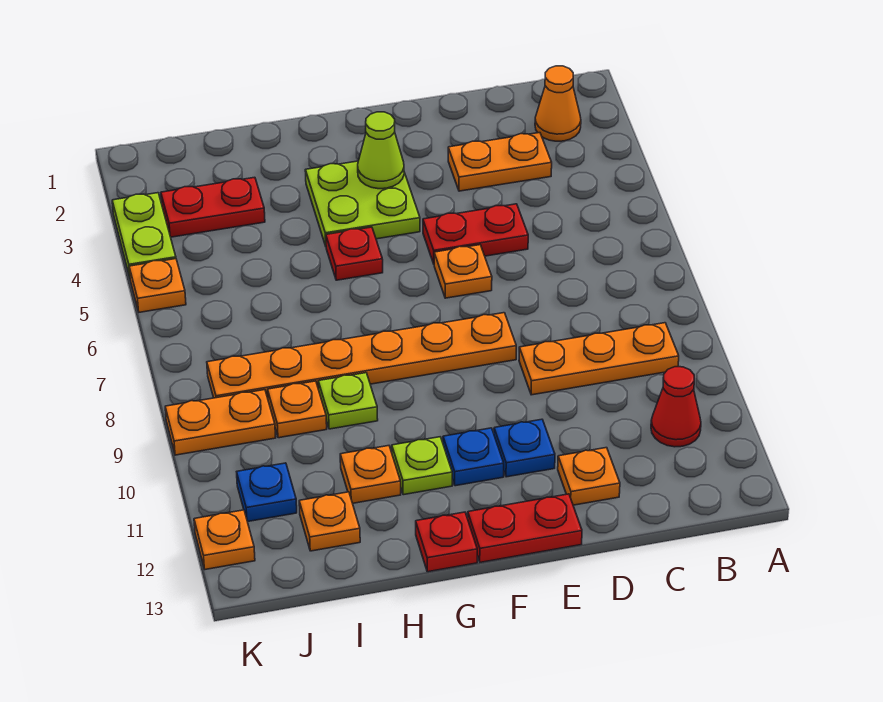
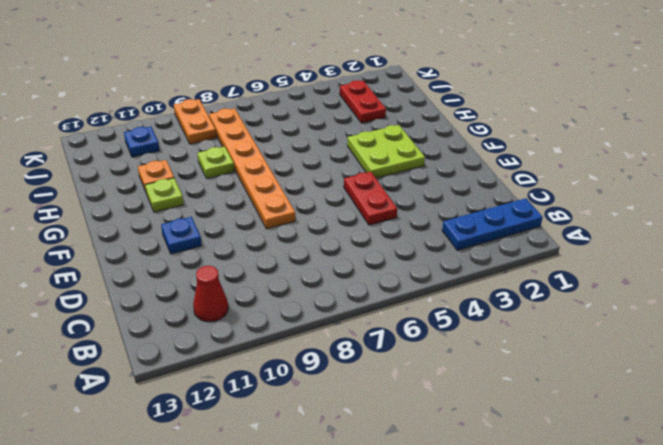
blue plate B1:B3 level 1 -> orange cone B2 level 1
none -> orange plate B9:D9 level 1
none -> orange plate C3:D3 level 1
none -> orange plate D12 level 1

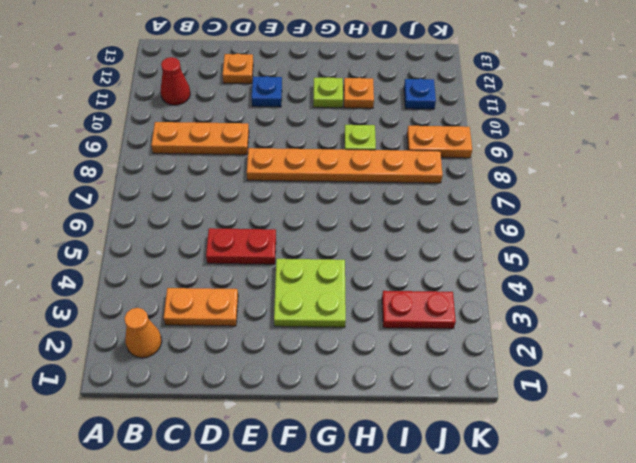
none -> orange plate E6 level 1
none -> red plate E13:F13 level 1
none -> blue plate F11 level 1

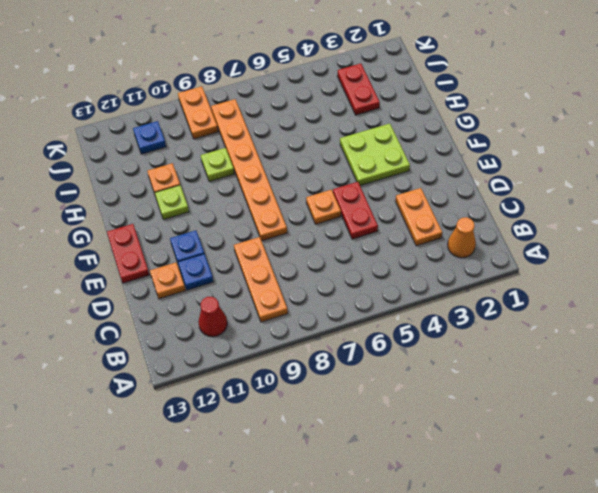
blue plate D11 level 1 -> blue plate F11 level 1
none -> red plate G5 level 1
none -> red plate G13 level 1
none -> orange plate I9 level 1

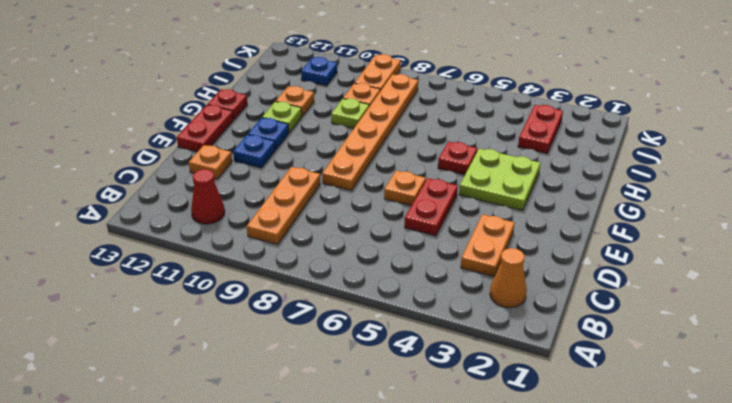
none -> orange plate I12 level 1
none -> lime plate K3:K4 level 1
none -> orange plate K5 level 1

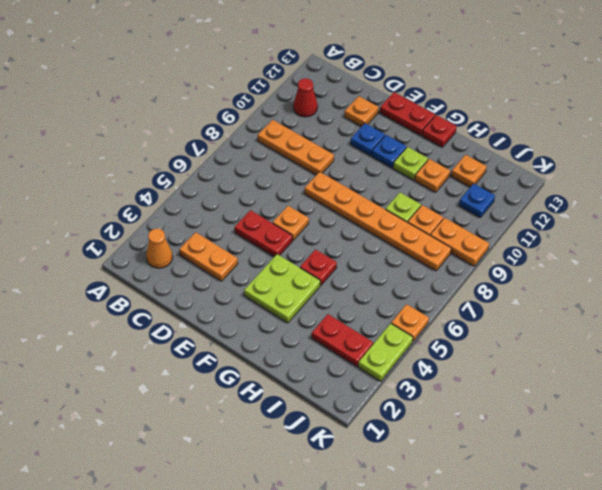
none -> orange plate K12 level 1
none -> lime cone F3 level 2

